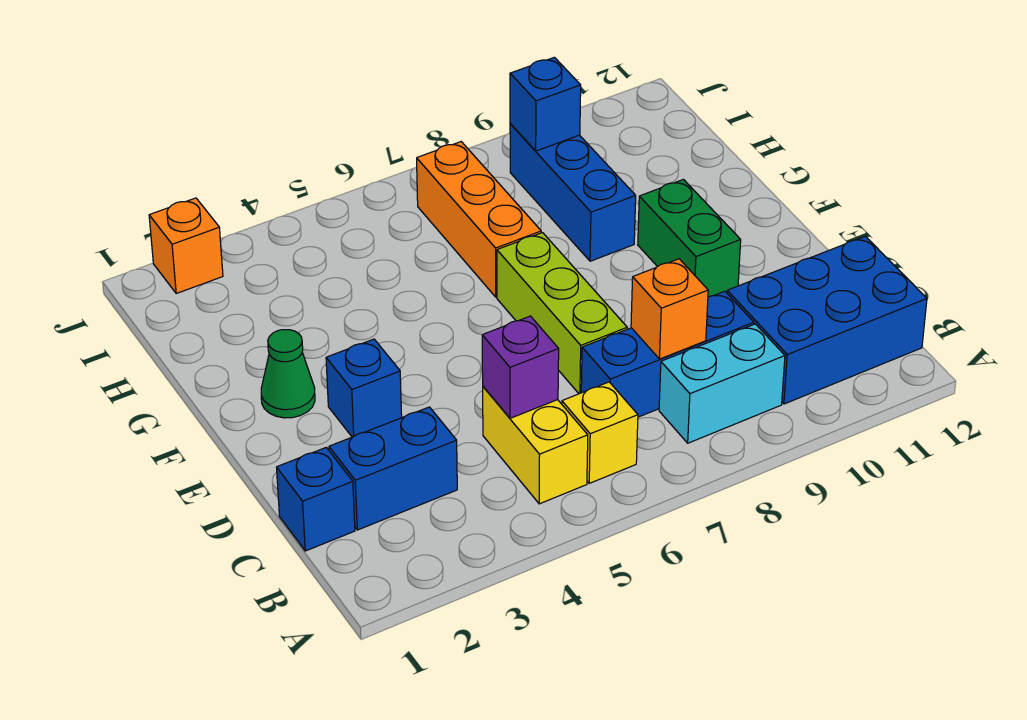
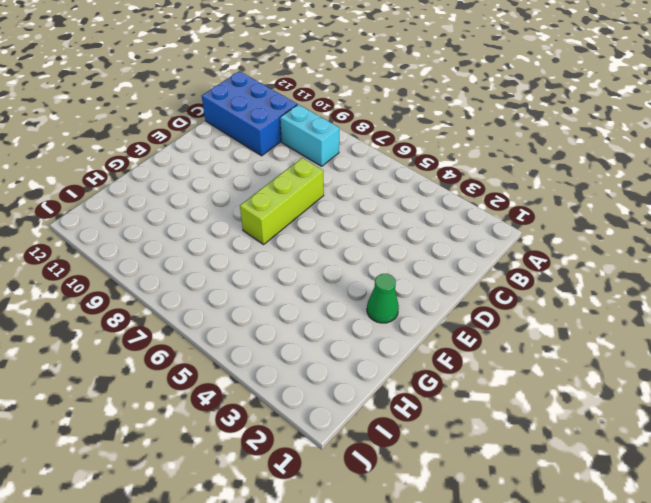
none -> yellow brick B5:C5 level 1
none -> yellow brick B6 level 1
none -> blue brick C1 level 1

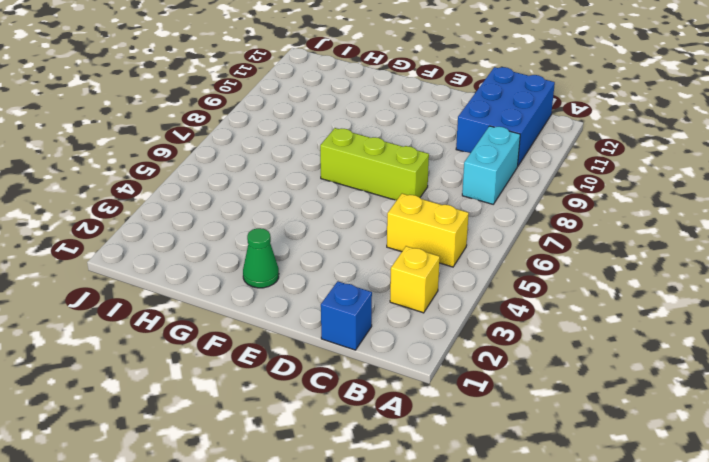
yellow brick B3 level 1 -> yellow brick B6 level 1
none -> blue brick C2:C3 level 1
none -> blue brick C7:C9 level 1
none -> blue brick E3 level 1

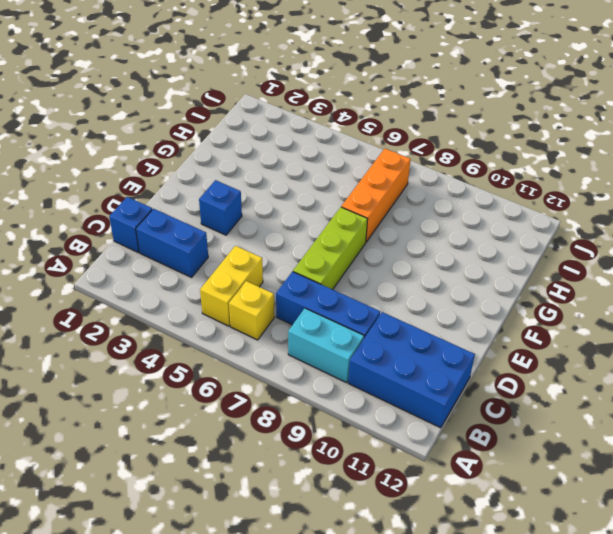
none -> green brick E10:F10 level 1
none -> green cone F2 level 1
none -> blue brick G9:I9 level 1

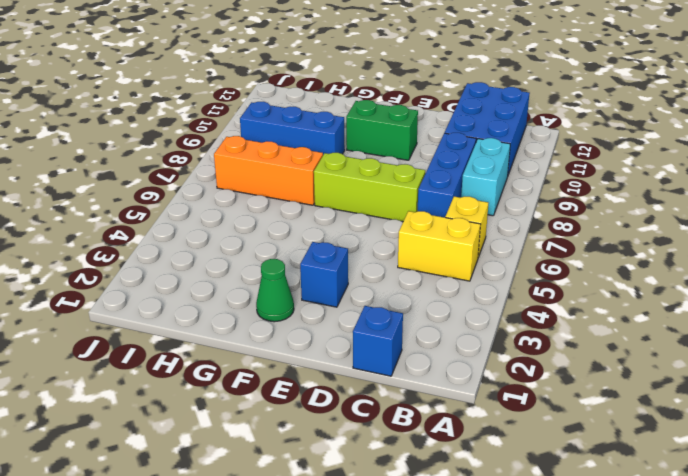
none -> blue brick C2:C3 level 1
none -> orange brick J2 level 1
none -> purple brick C5 level 2

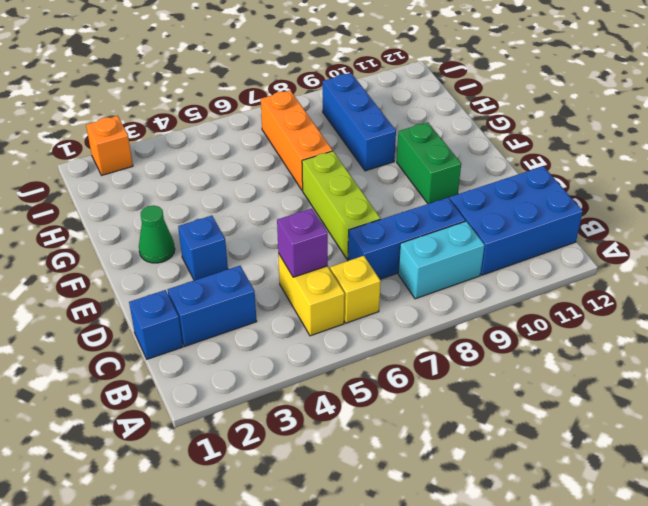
none -> orange brick C8 level 2
none -> blue brick I9 level 2

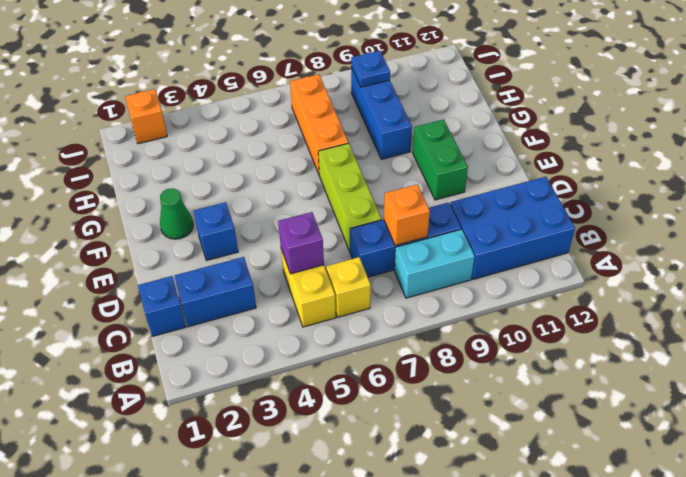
blue plate I9 level 2 -> blue brick I9 level 2

